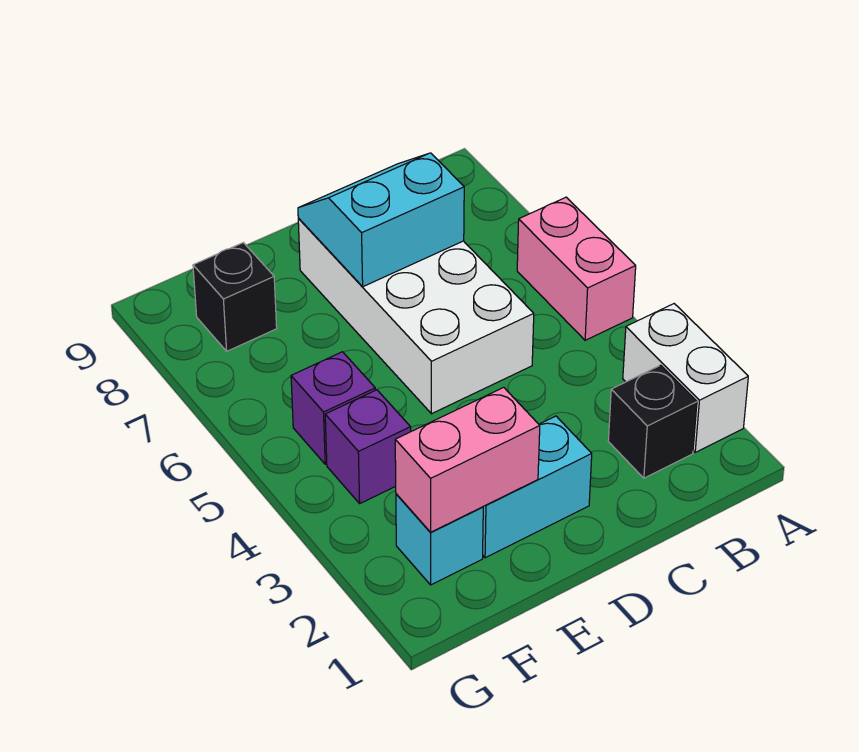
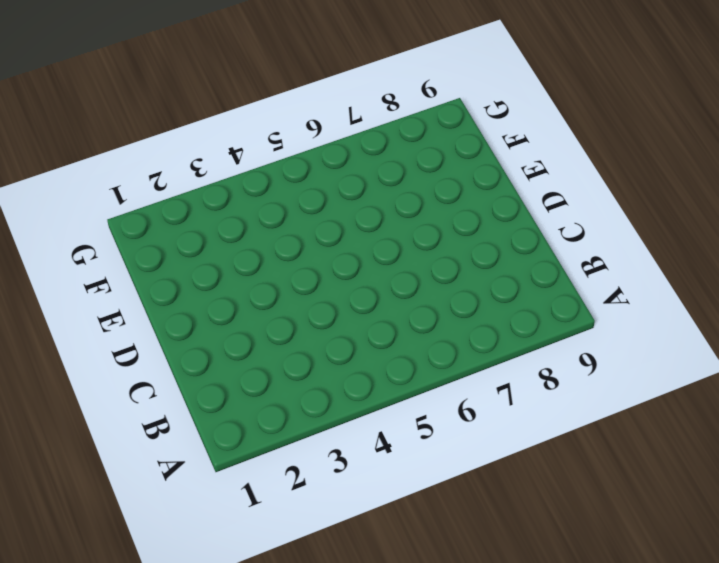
none -> white brick A2:A3 level 1
none -> pink brick A5:A6 level 1

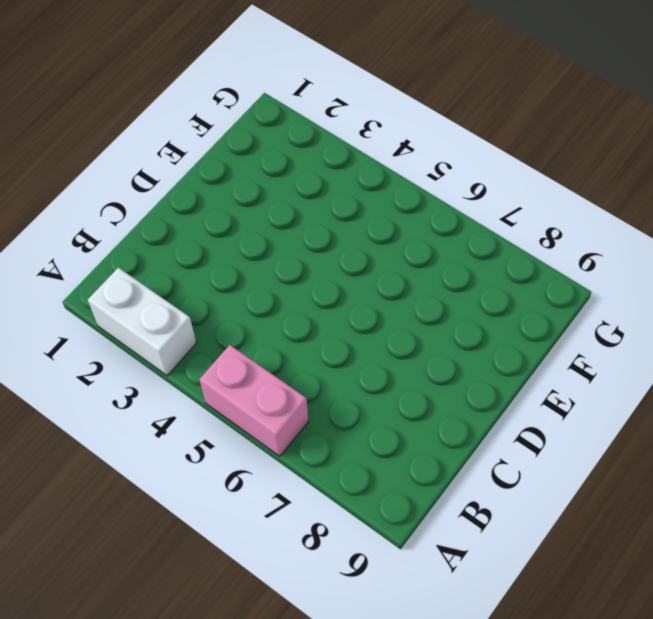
none -> black brick B2 level 1
none -> white brick C5:D8 level 1

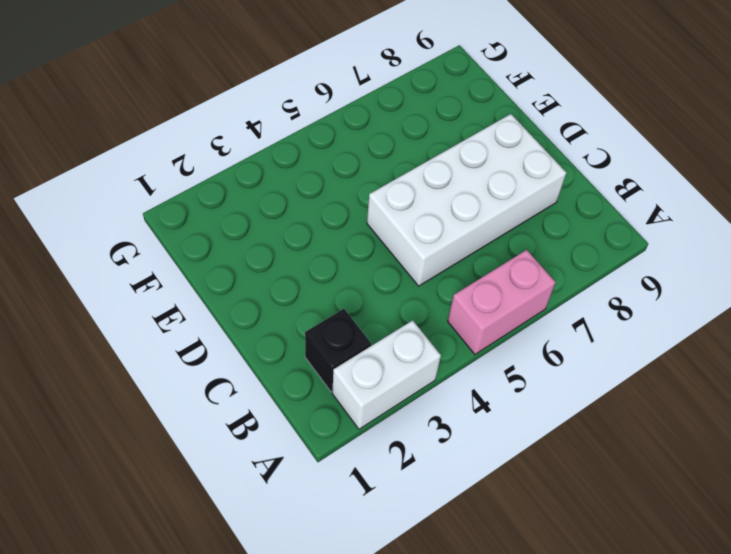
none -> cyan brick D2:E2 level 1
none -> cyan brick F2 level 1

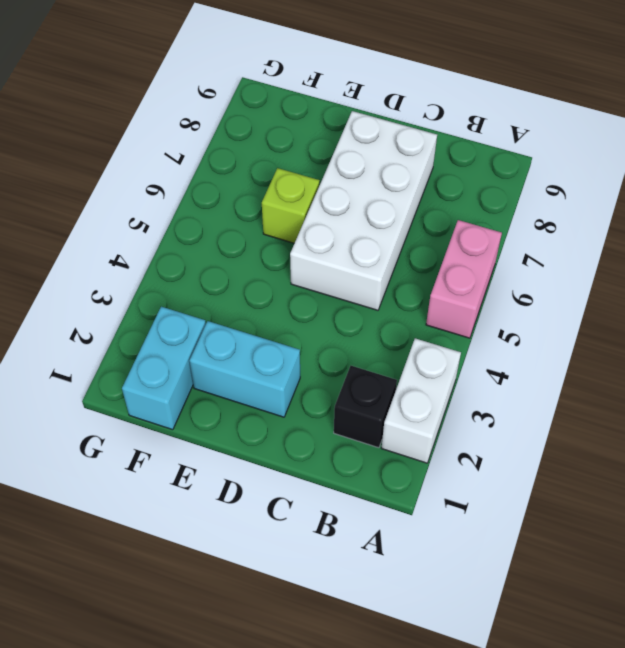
lime brick E6 level 1 -> none
cyan brick F1:F2 level 1 -> cyan brick F2 level 1
none -> purple brick F4 level 1
none -> purple brick F5 level 1

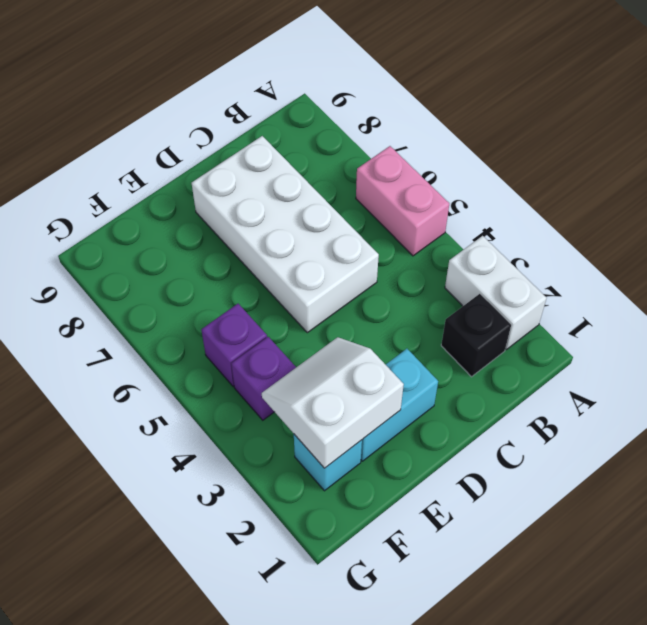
white slope E2:F3 level 2 top 2 -> pink brick E2:F2 level 2
none -> black brick F8 level 1
none -> cyan slope C7:D8 level 2 top 7

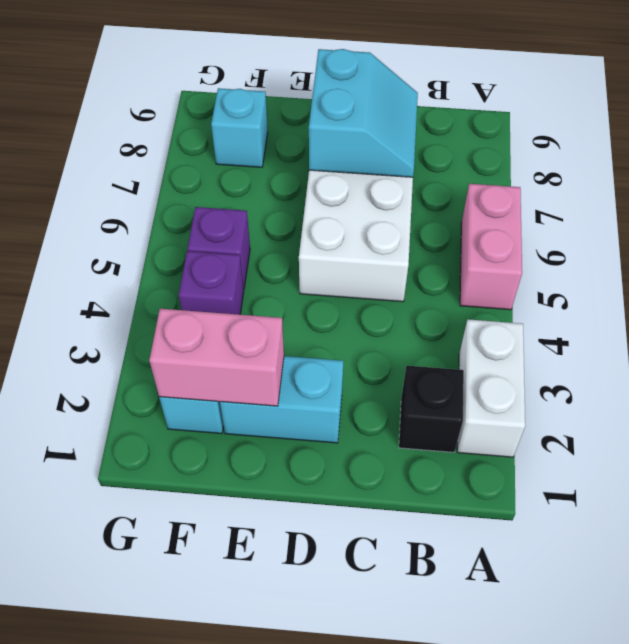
cyan slope C7:D8 level 2 top D -> cyan slope C7:D8 level 2 top 7
cyan brick F8 level 1 -> black brick F8 level 1

